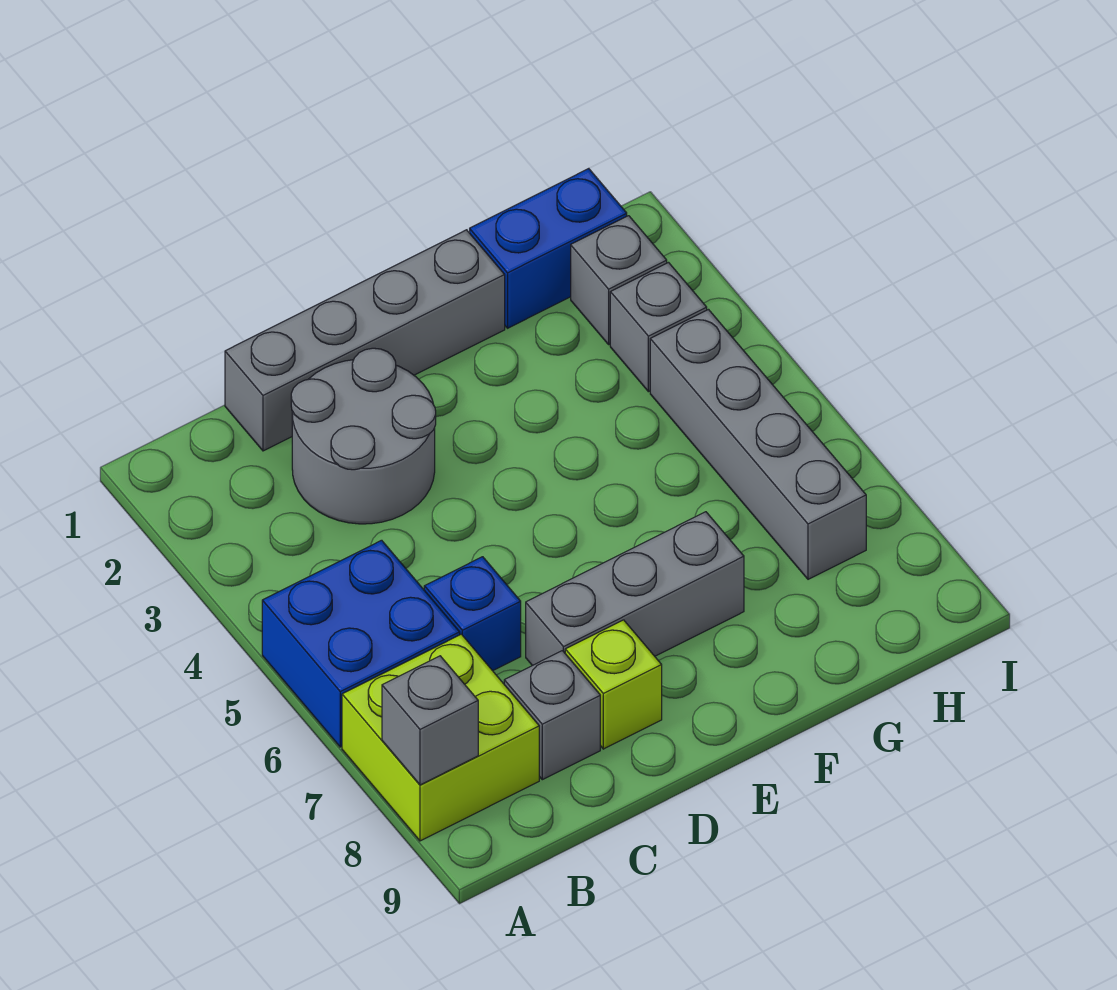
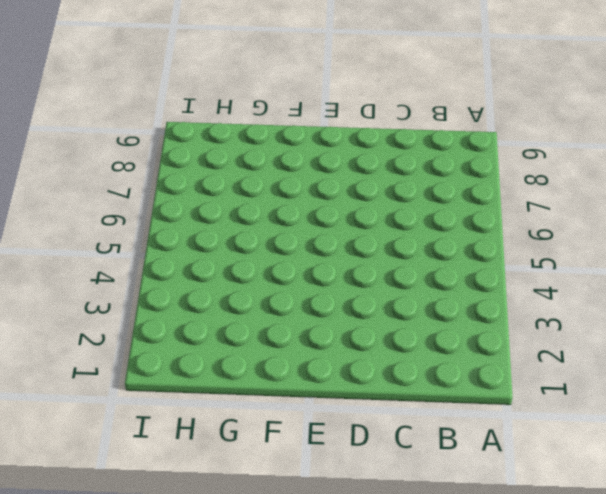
none -> blue brick A5:B6 level 1
none -> lime brick A7:B8 level 1
none -> grey brick C1:F1 level 1

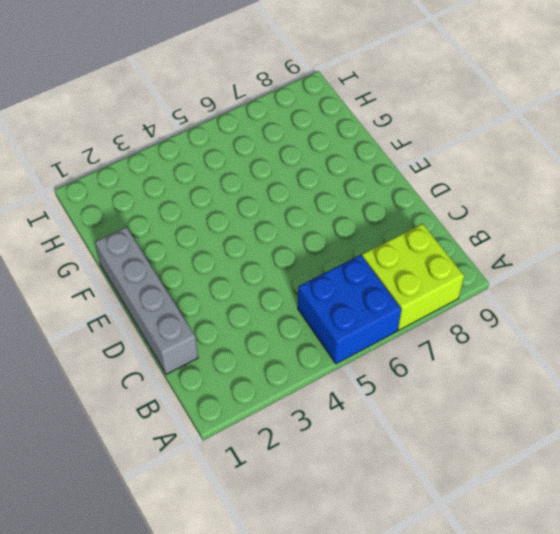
none -> grey round brick C2:D3 level 1
none -> blue brick C6 level 1
none -> grey brick C8 level 1

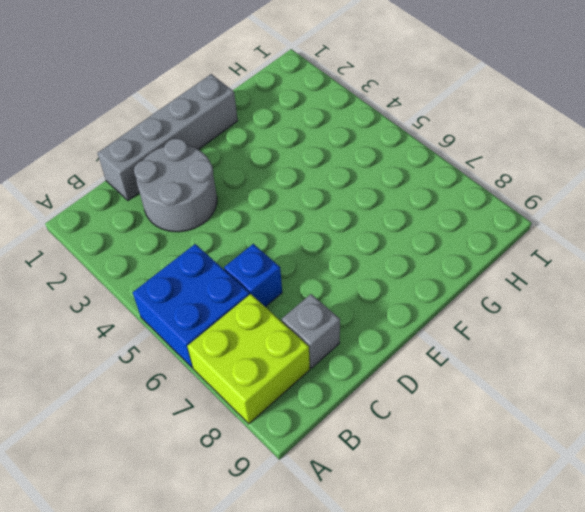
none -> grey brick D7:F7 level 1
none -> lime brick D8 level 1
none -> blue brick G1:H1 level 1

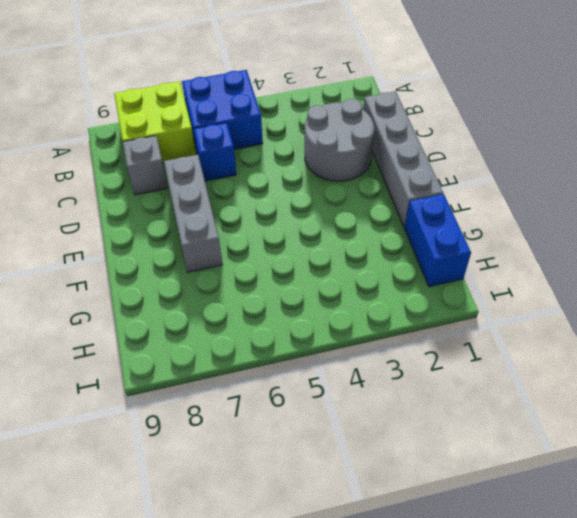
none -> lime brick D8 level 1
none -> grey brick H2 level 1
none -> grey brick H3 level 1

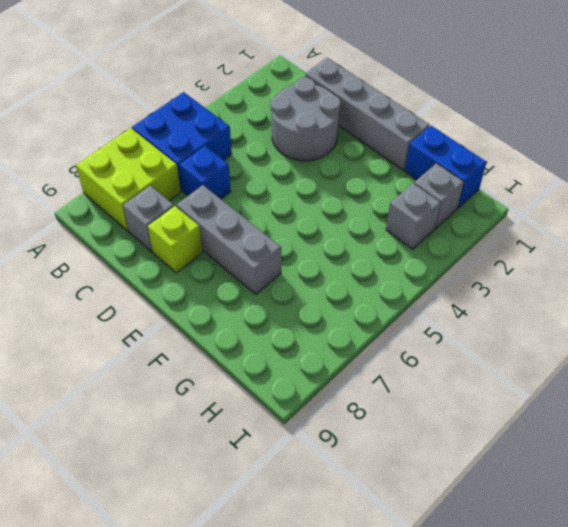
none -> grey brick H4:H7 level 1
none -> grey brick A8 level 2

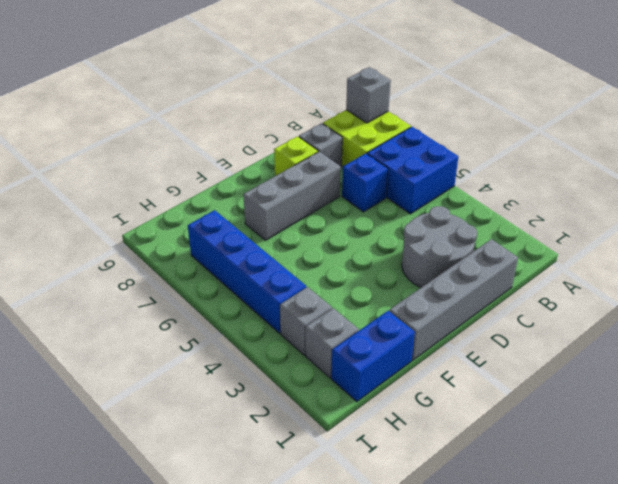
blue brick H4:H7 level 1 -> grey brick H4:H7 level 1

